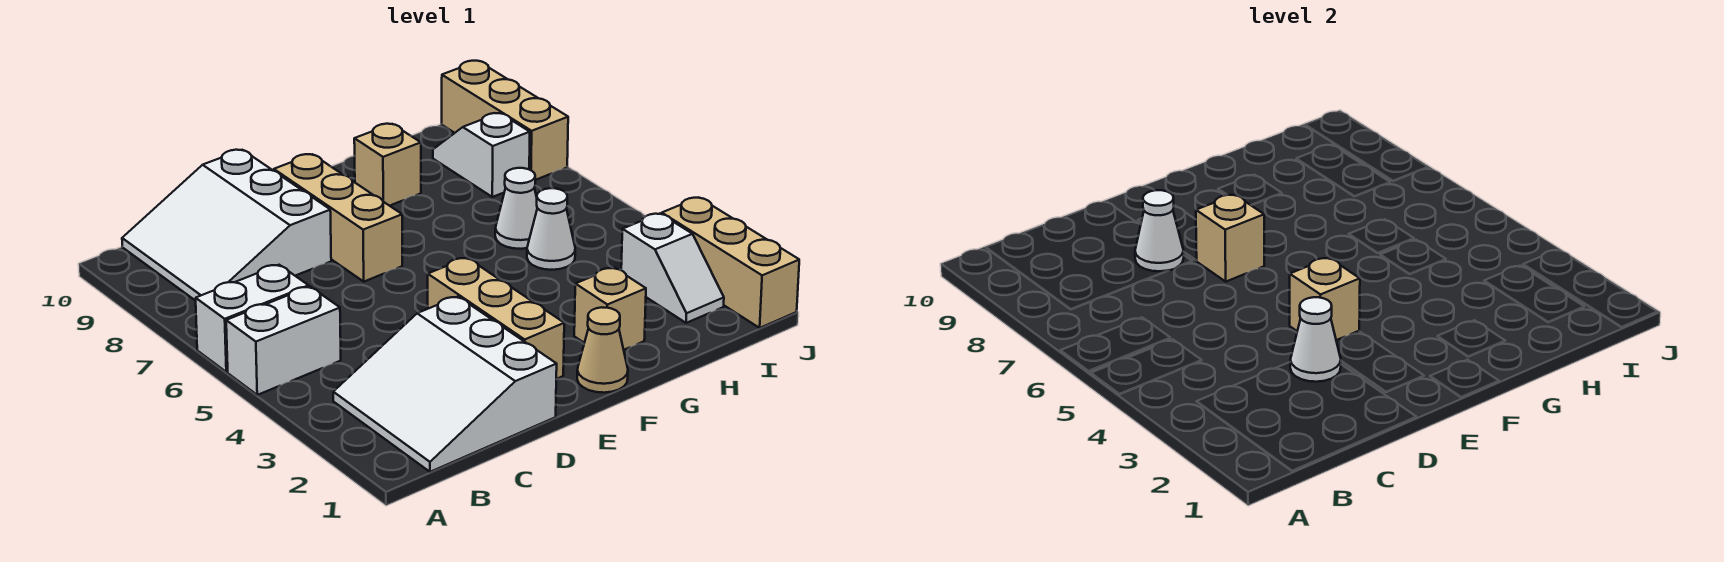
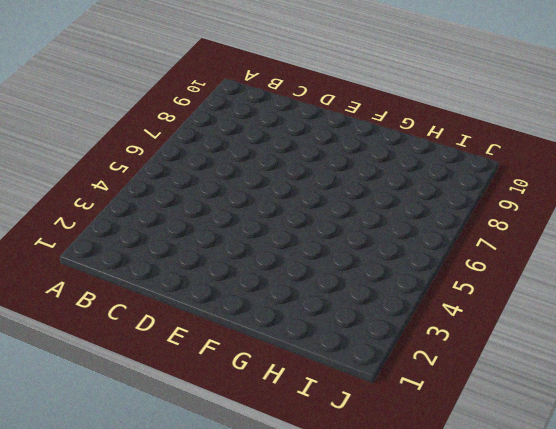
none -> white brick A5:B5 level 1
none -> white brick A6:B6 level 1
none -> white slope B1:D3 level 1 top D

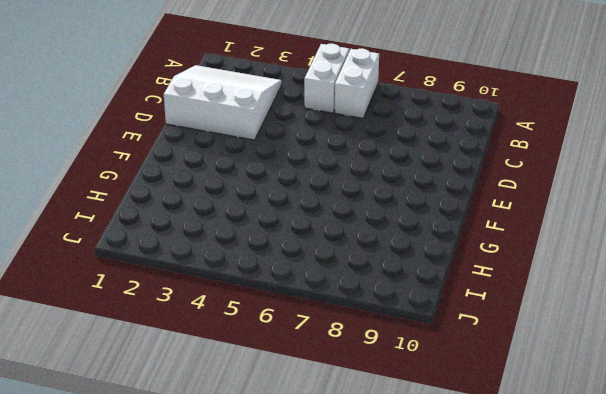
none -> white slope B8:D10 level 1 top D
none -> tan brick E2:E4 level 1
none -> tan brick E7:E9 level 1

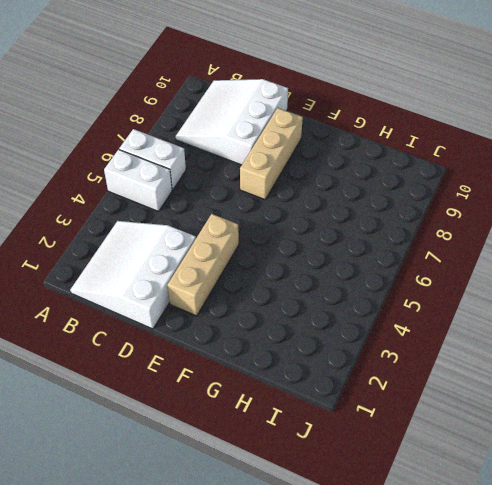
none -> tan cone F1 level 1
none -> tan brick G2 level 1
none -> tan brick G9 level 1

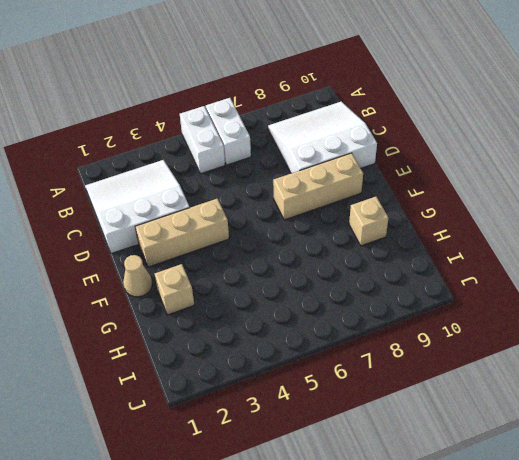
none -> white cone H5 level 1
none -> white cone H6 level 1
none -> white slope I2:I3 level 1 top 3

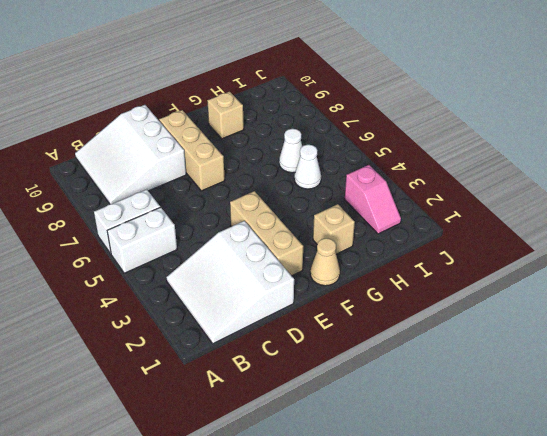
pink slope I2:I3 level 1 top 3 -> white slope I2:I3 level 1 top 3
none -> white slope I8:I9 level 1 top 8
none -> tan brick J1:J3 level 1
none -> tan brick J8:J10 level 1

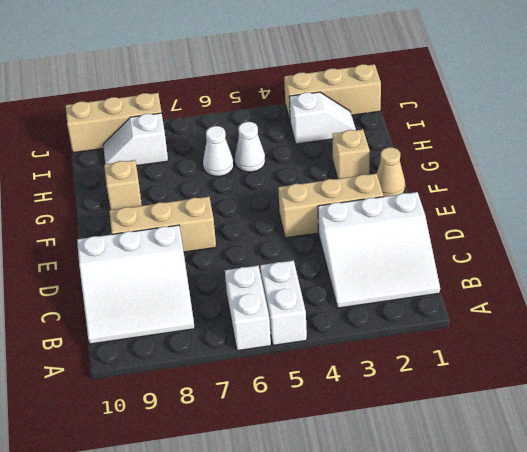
none -> white cone D3 level 2
none -> white cone D8 level 2
none -> tan brick E4 level 2

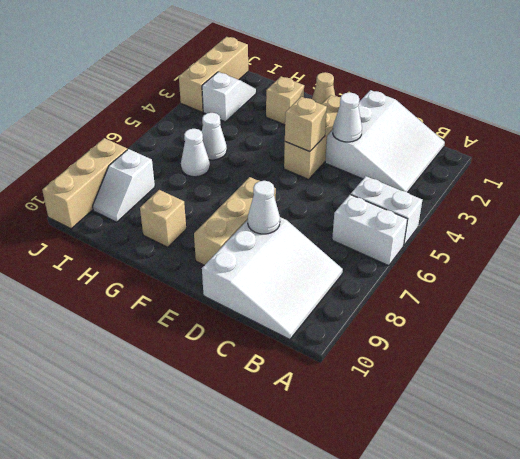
none -> tan brick E7 level 2

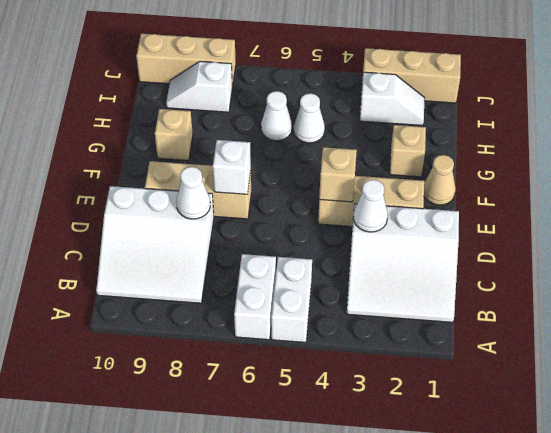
white brick E7 level 2 -> tan brick E7 level 2

